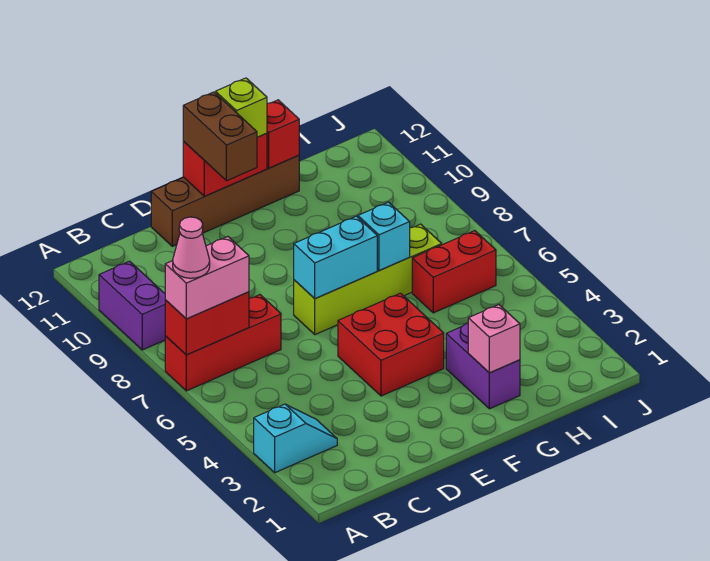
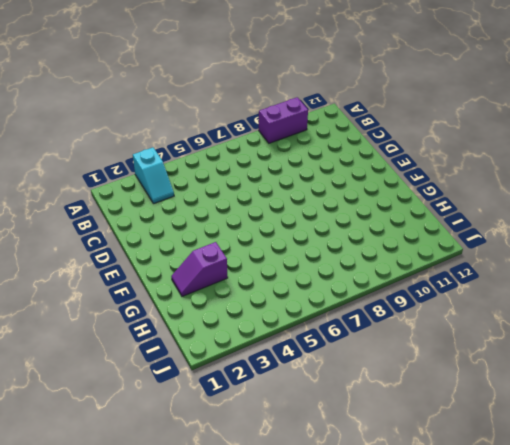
purple slope G2:G3 level 1 top 3 -> purple brick G2:G3 level 1
none -> red brick A7:C7 level 1
none -> brown brick D12:G12 level 1
none -> red brick E4:F5 level 1

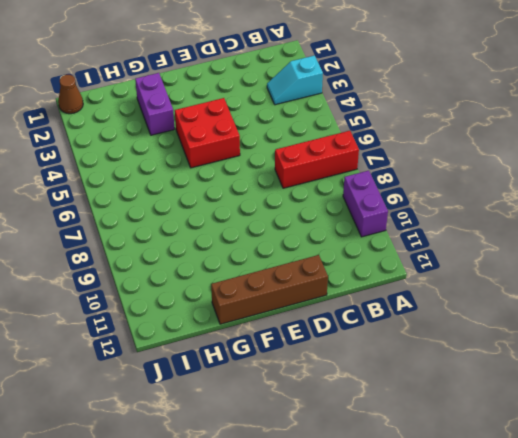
brown cone J1 level 1 -> none
none -> lime brick E7:H7 level 1
none -> red brick H6:I6 level 1
none -> red brick A7:B7 level 2

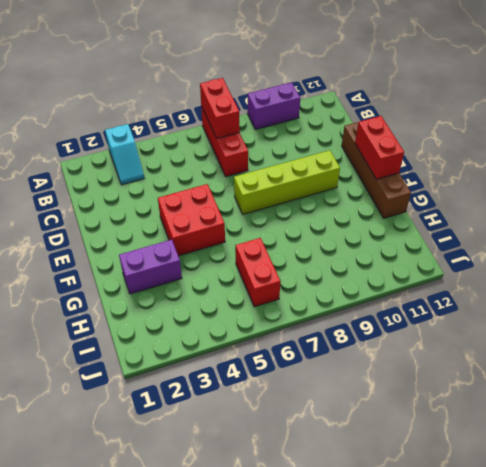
lime brick E7:E10 level 1 -> lime brick E7:H7 level 1
none -> cyan brick E7:F7 level 2
none -> pink brick G2 level 2
none -> cyan brick G7 level 2

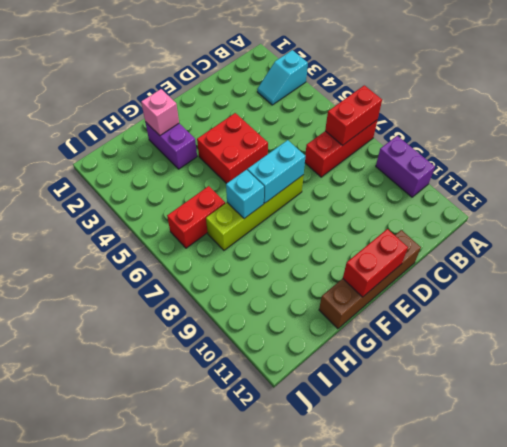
none -> red brick G12 level 2
none -> pink brick A7:B7 level 3
none -> brown brick E11:E12 level 3

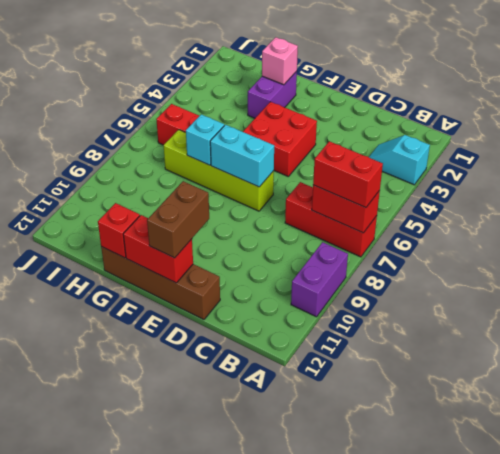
red brick A7:B7 level 3 -> pink brick A7:B7 level 3
none -> lime brick F12 level 3
none -> pink cone A7 level 4

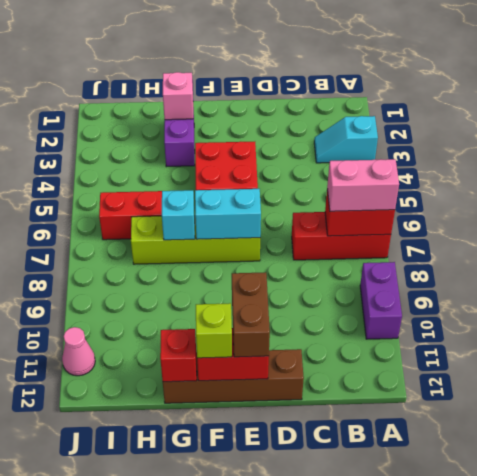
pink cone J11 level 1 -> pink cone A7 level 4

